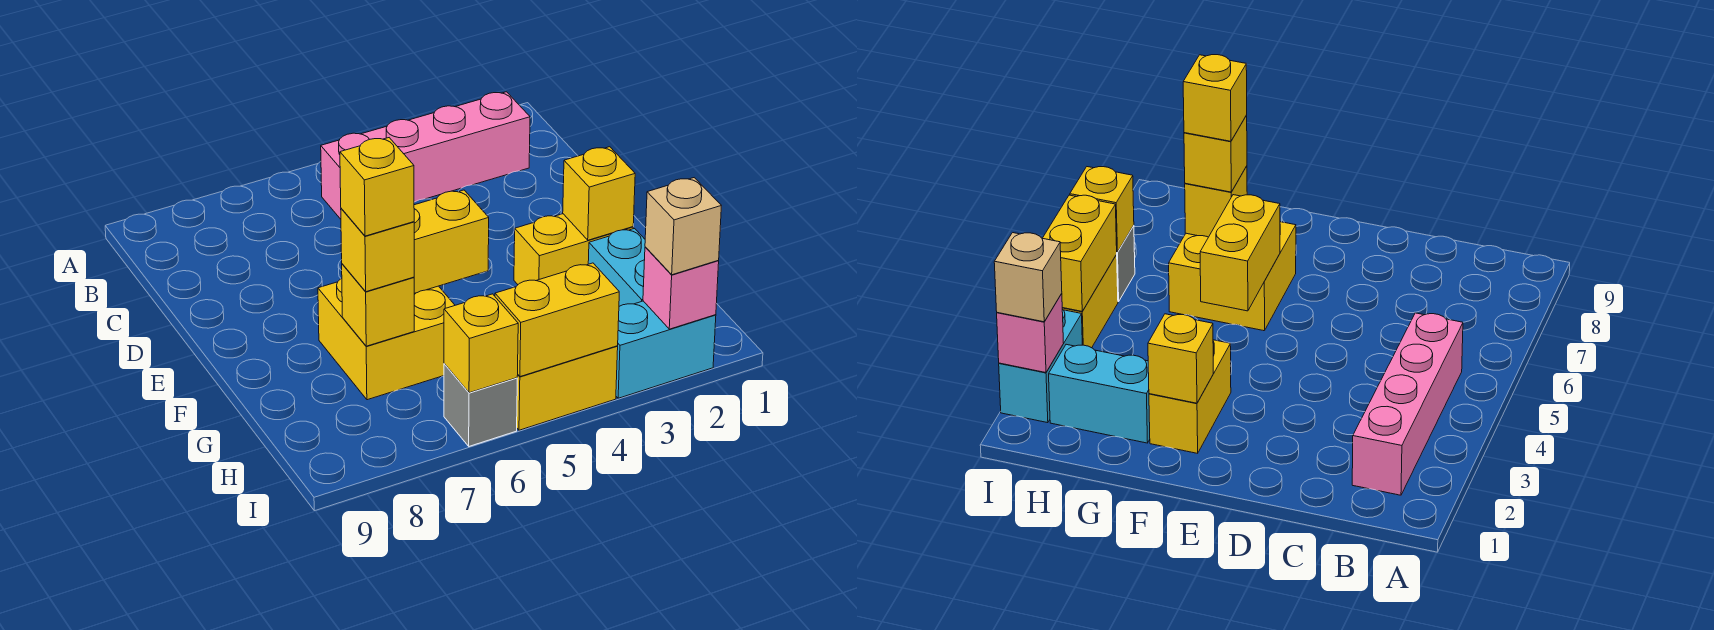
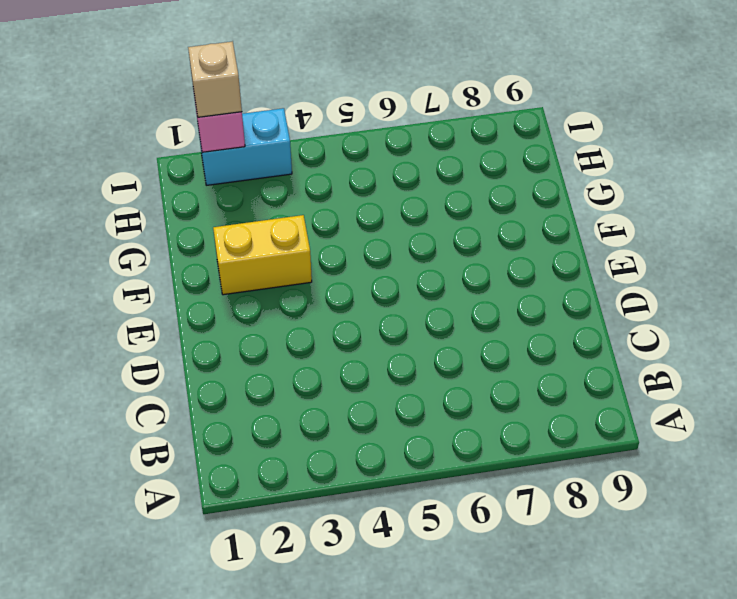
none -> pink brick B2:B5 level 1
none -> yellow brick F6:G7 level 1
none -> cyan brick G2:H2 level 1

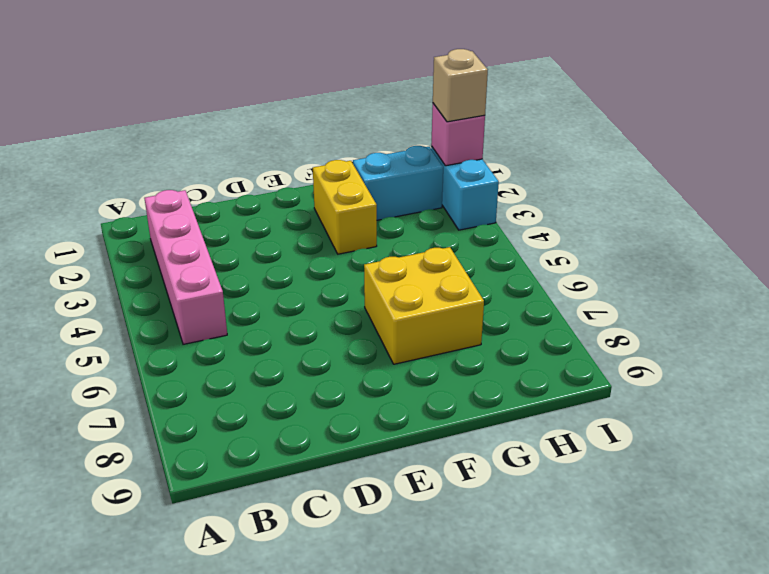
none -> yellow brick I4:I5 level 1
none -> grey brick I6 level 1
none -> yellow brick F2 level 2

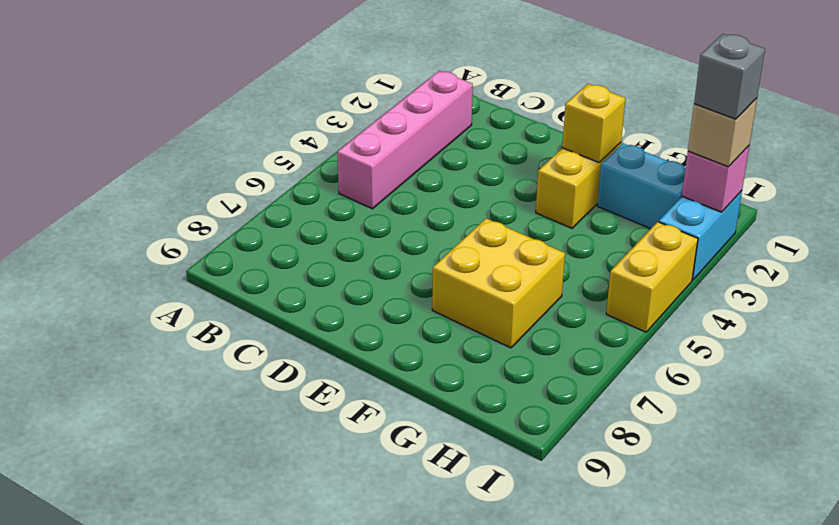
grey brick I2 level 4 -> grey brick I6 level 1
none -> yellow brick F5:F6 level 2
none -> yellow brick G7 level 2
none -> yellow brick I4:I5 level 2

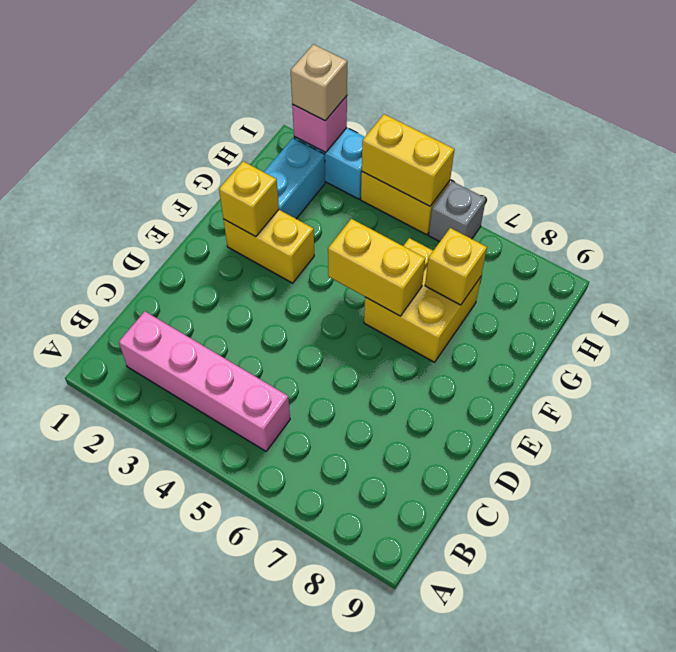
none -> yellow brick I6 level 2
none -> yellow brick G7 level 3
none -> yellow brick G7 level 4

